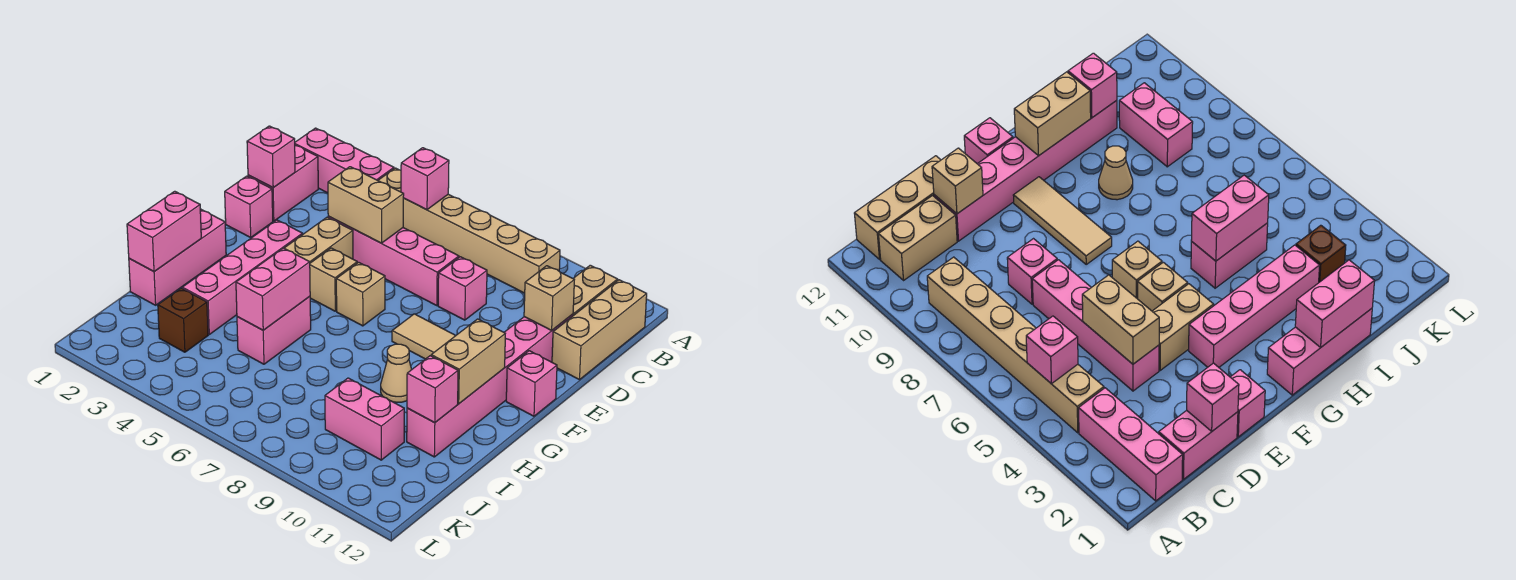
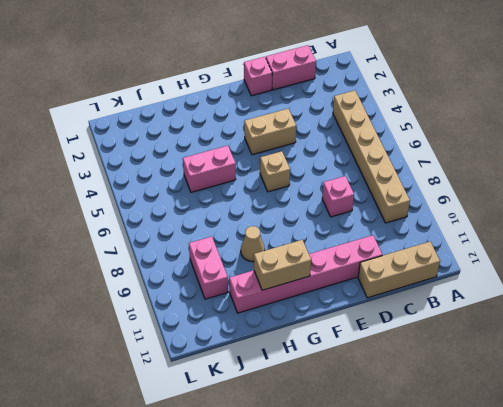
none -> pink brick B1:B3 level 1
none -> tan brick B11:C11 level 1
none -> pink brick D4:D7 level 1

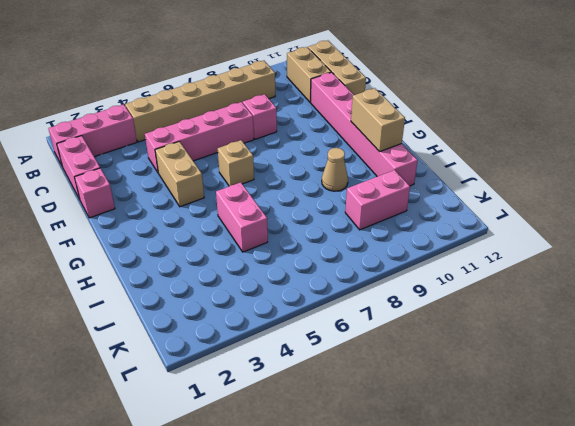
none -> pink brick F3:I3 level 1
none -> tan brick F5 level 1
none -> tan tile F8:F10 level 1

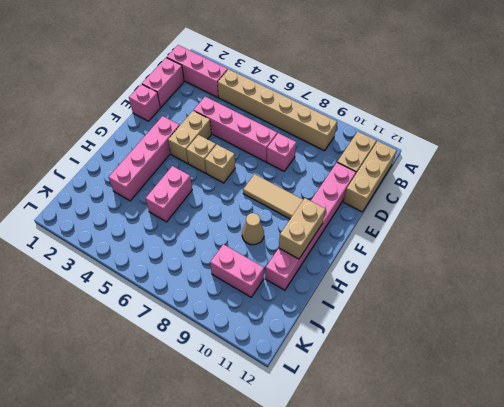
none -> pink brick F12 level 1
none -> pink brick G1:I1 level 1
none -> brown brick J3 level 1

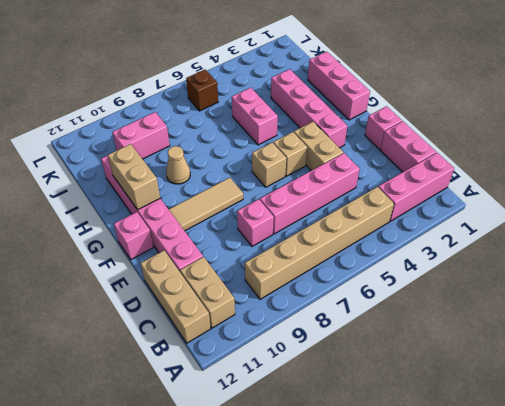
brown brick K6 level 1 -> brown brick J3 level 1
none -> pink brick B5 level 2
none -> pink brick D1 level 2
none -> tan brick D4:D5 level 2

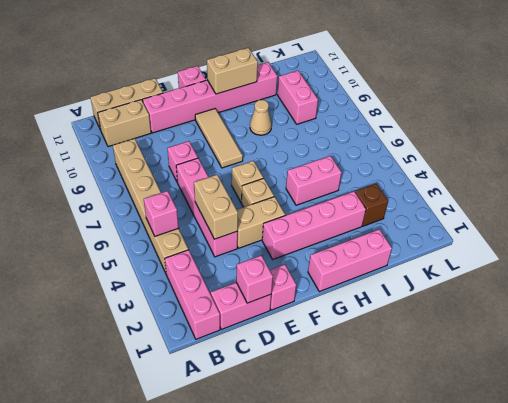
none -> tan brick D11 level 2
none -> pink brick H1:I1 level 2
none -> pink brick H5:I5 level 2

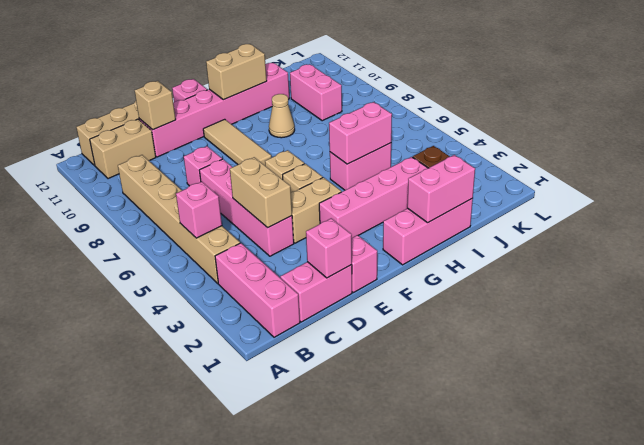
none -> pink brick I11 level 2

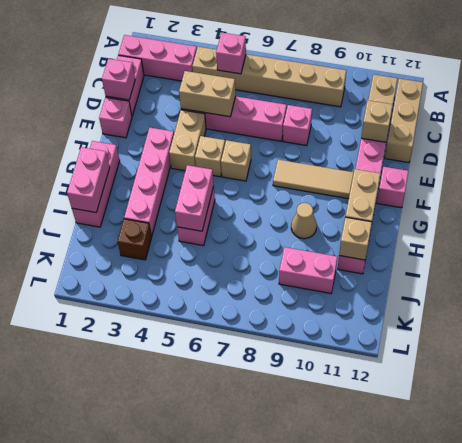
tan brick I11 level 2 -> pink brick I11 level 2

